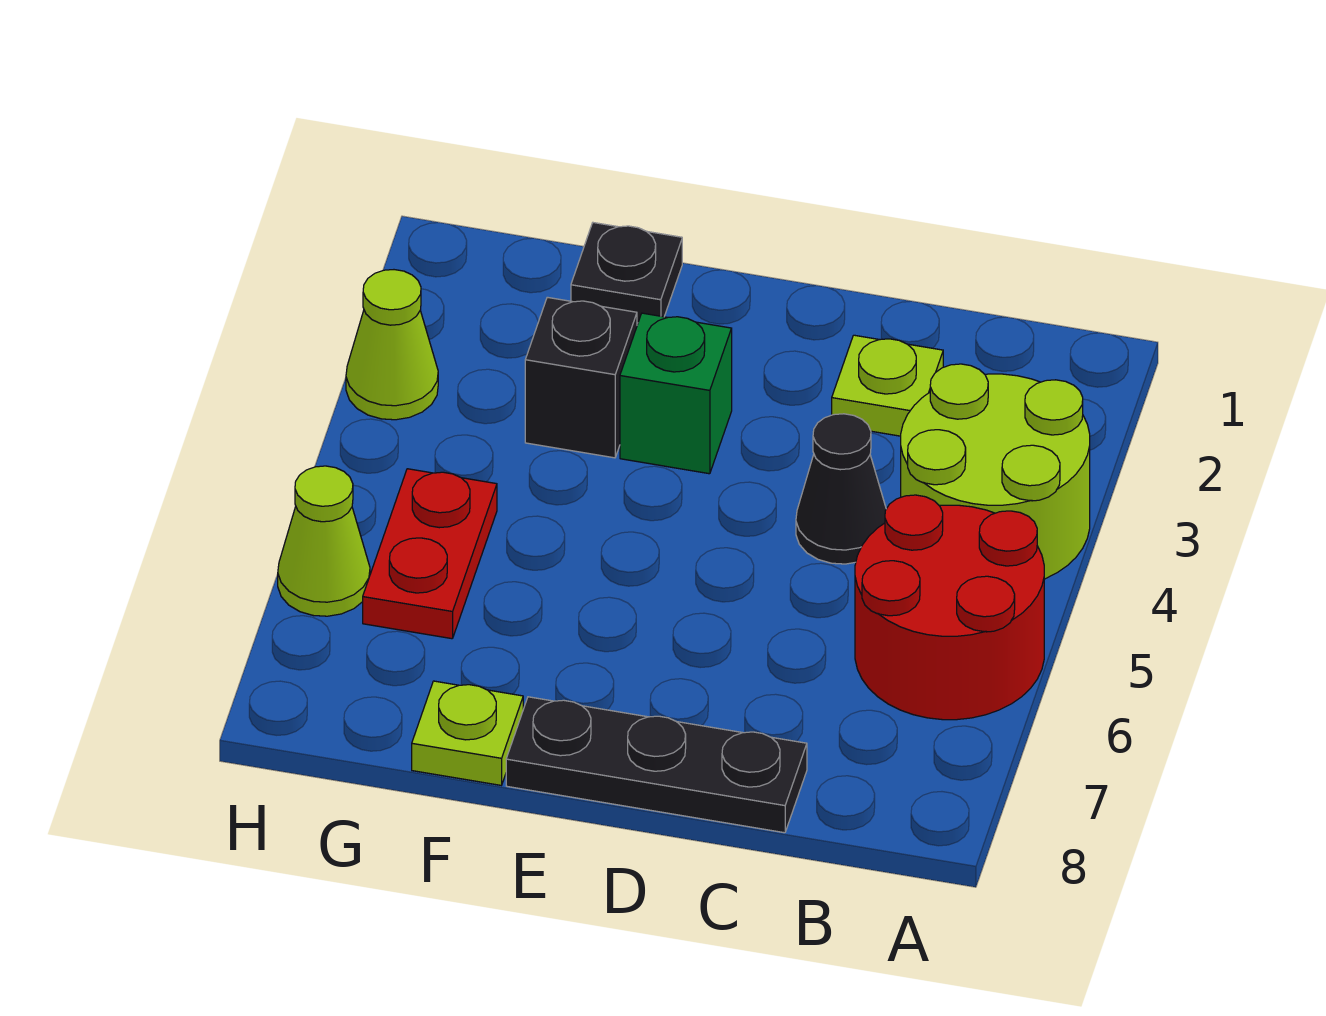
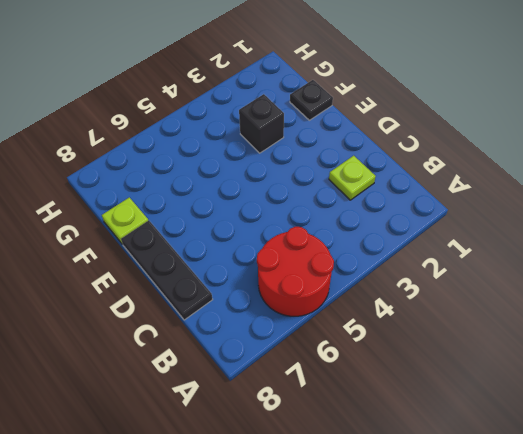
none -> lime round brick A3:B4 level 1
none -> black cone C4 level 1
none -> green brick E3 level 1

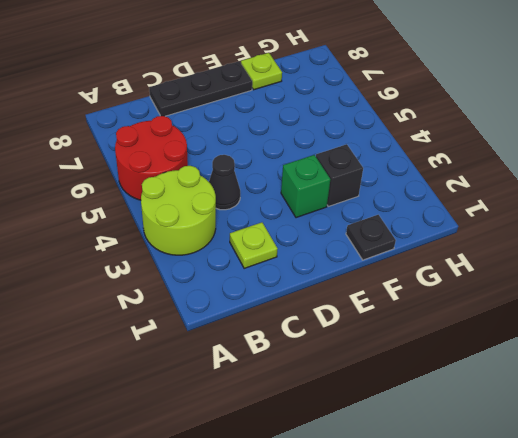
none -> red plate G5:G6 level 1
none -> lime cone H3 level 1
none -> lime cone H6 level 1

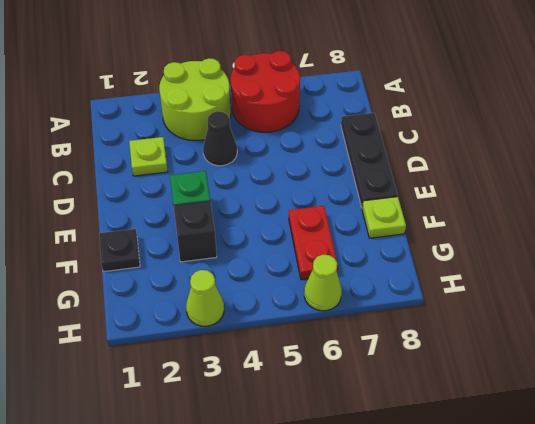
red plate F6:G6 level 1 -> red plate G5:G6 level 1

